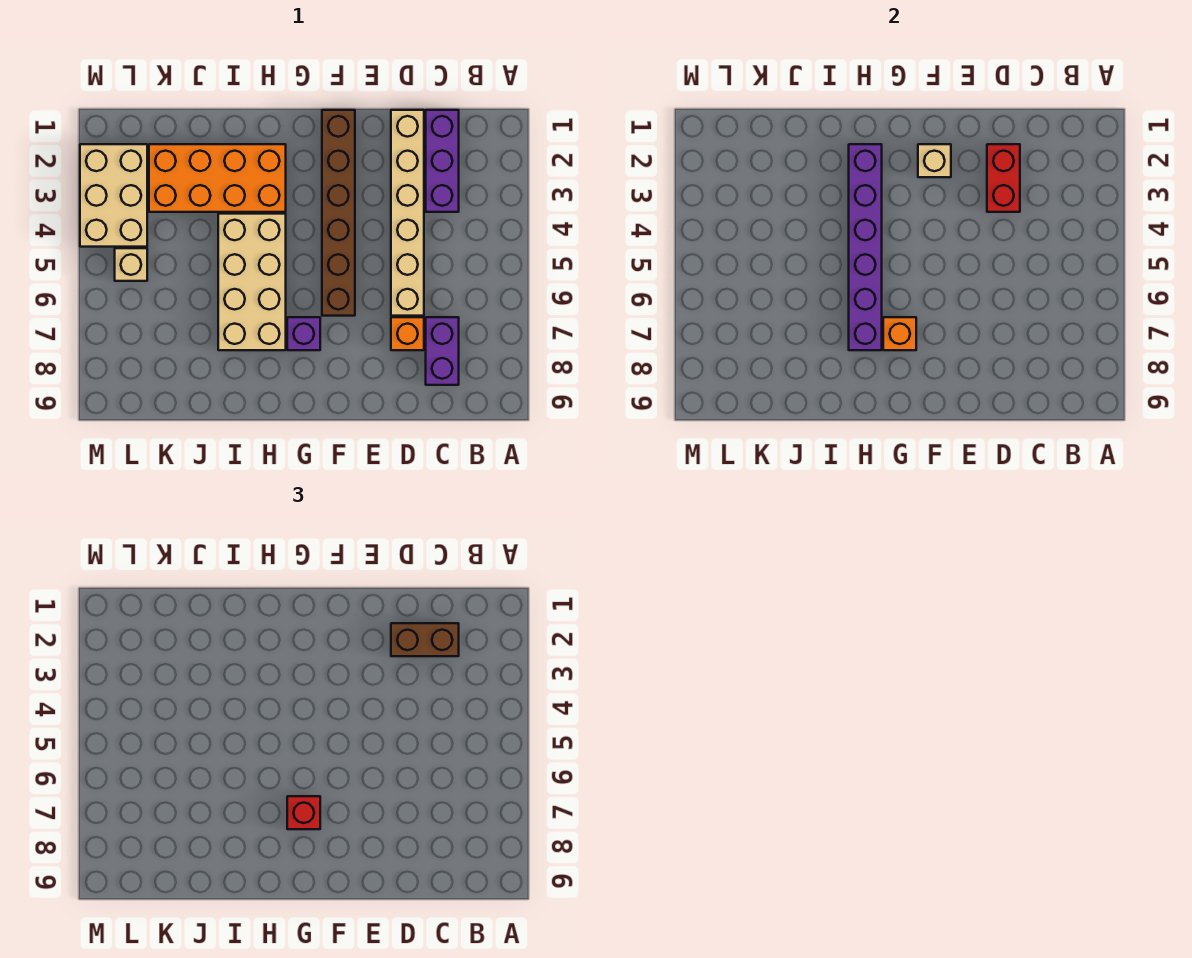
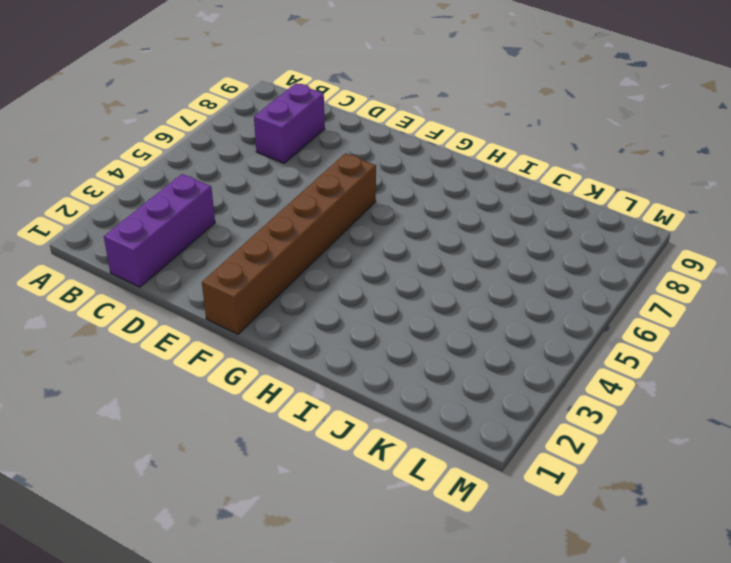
none -> tan brick D1:D6 level 1
none -> orange brick D7 level 1
none -> purple brick G7 level 1

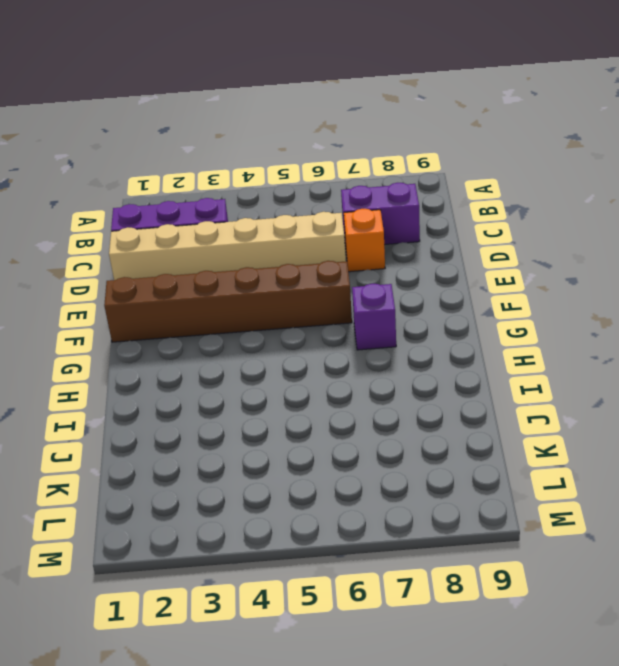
none -> orange brick H2:K3 level 1
none -> tan brick H4:I7 level 1
none -> tan brick L2:M4 level 1

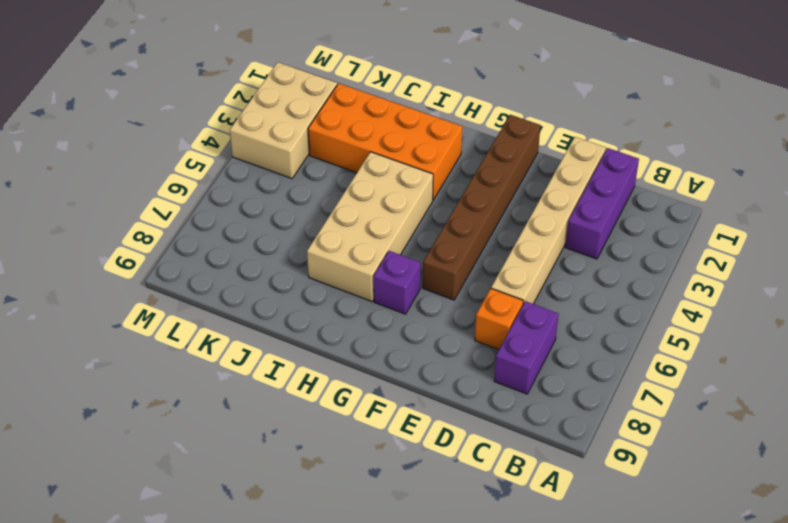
none -> tan brick L5 level 1
none -> red brick D2:D3 level 2
none -> tan brick F2 level 2

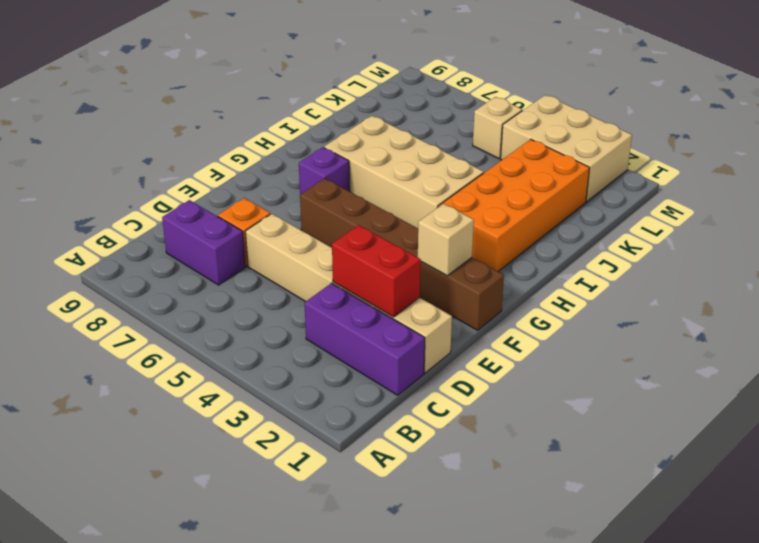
none -> orange brick G7 level 2
none -> purple brick H2:H7 level 2
none -> brown brick C2:D2 level 3

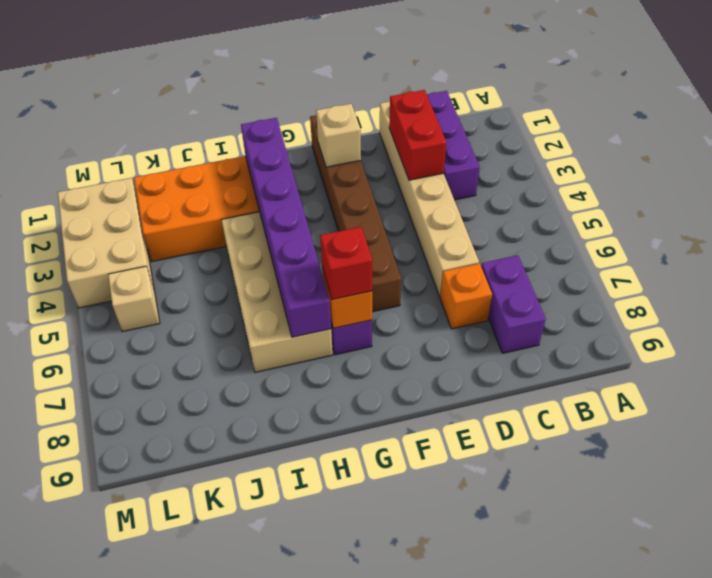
none -> brown brick C2:D2 level 3

